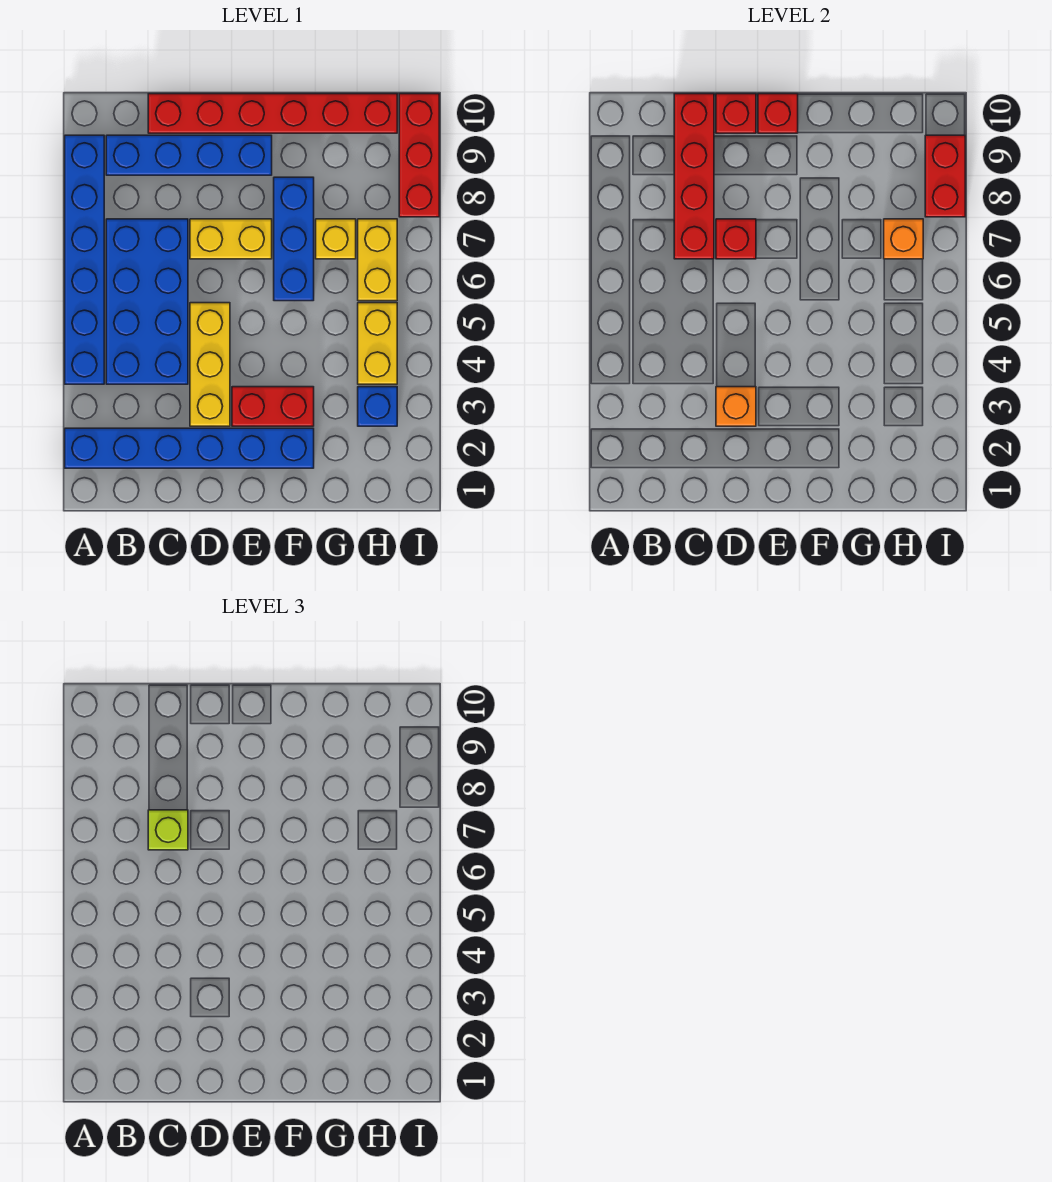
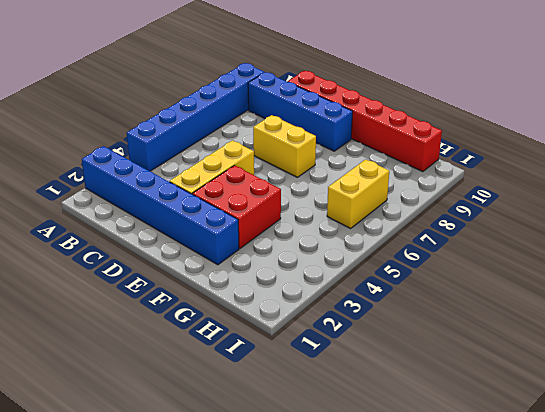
red brick E3:F4 level 1 -> red brick E3:F3 level 1
none -> blue brick B4:C7 level 1
none -> blue brick F6:F8 level 1
none -> yellow brick G7 level 1

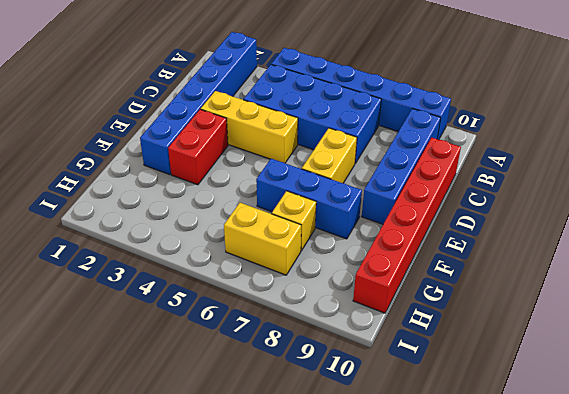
none -> blue brick H3 level 1
none -> yellow brick H4:H5 level 1
none -> red brick I8:I10 level 1

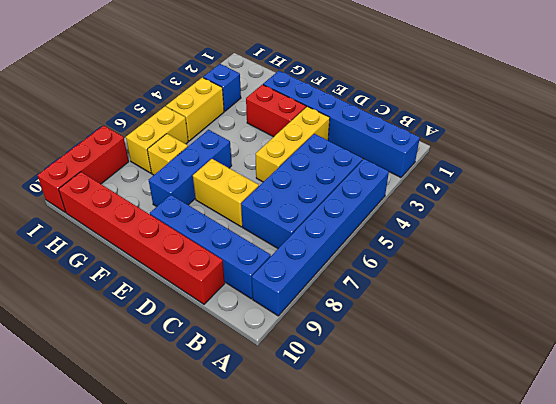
none -> red brick C7:C10 level 2
none -> orange brick D3 level 2
none -> red brick D7 level 2

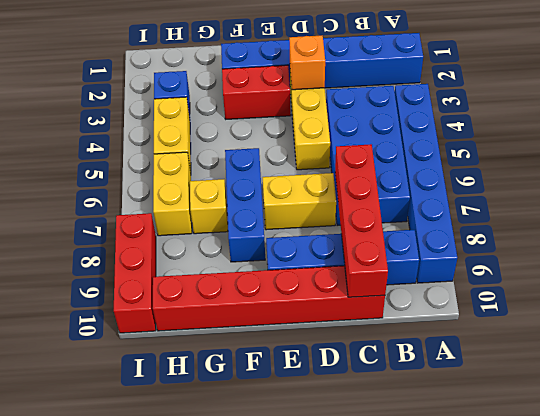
none -> red brick D7 level 2
none -> red brick D10 level 2
none -> red brick E10 level 2

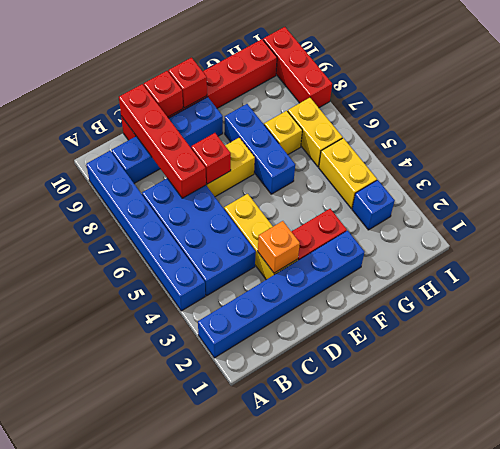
none -> orange brick H7 level 2
none -> red brick I8:I9 level 2
none -> lime brick C7 level 3

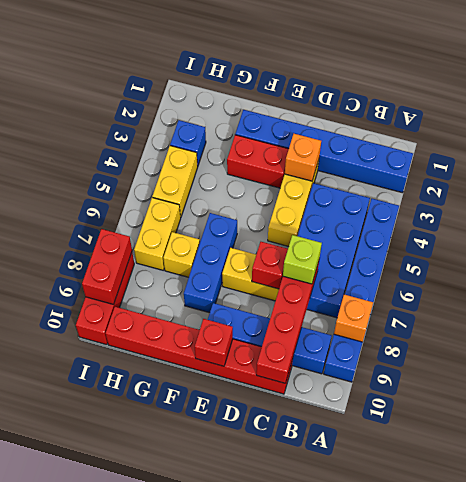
orange brick A8 level 2 -> orange brick H7 level 2
none -> red brick D10 level 2

